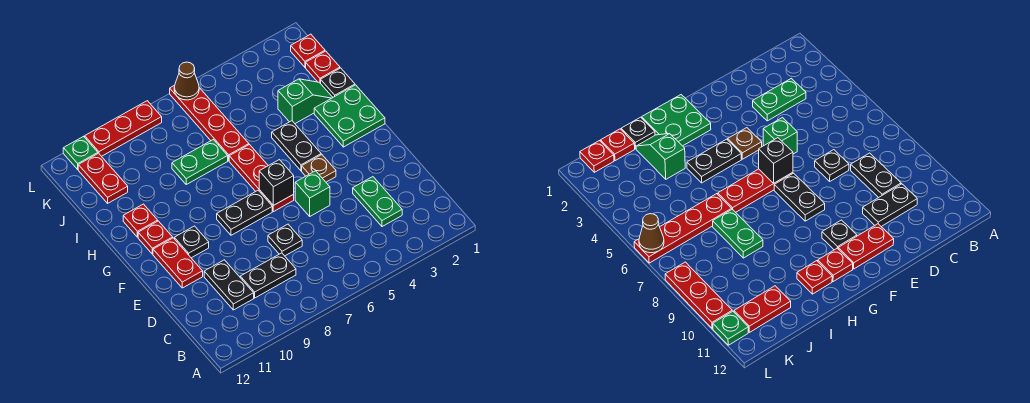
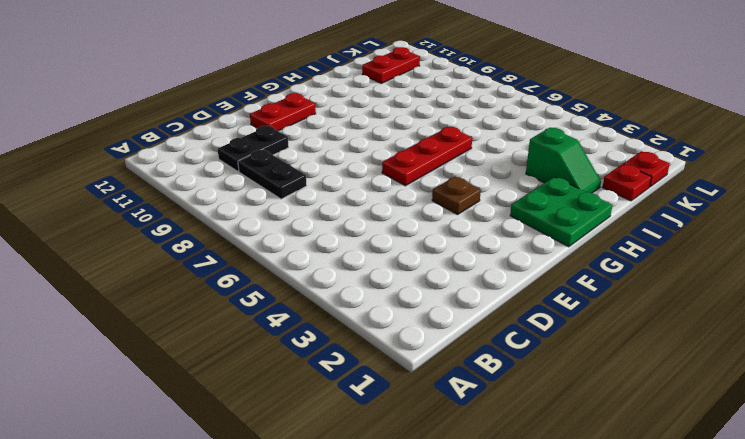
none -> green plate C3:D3 level 1
none -> black plate D7 level 1
none -> green brick E5 level 1

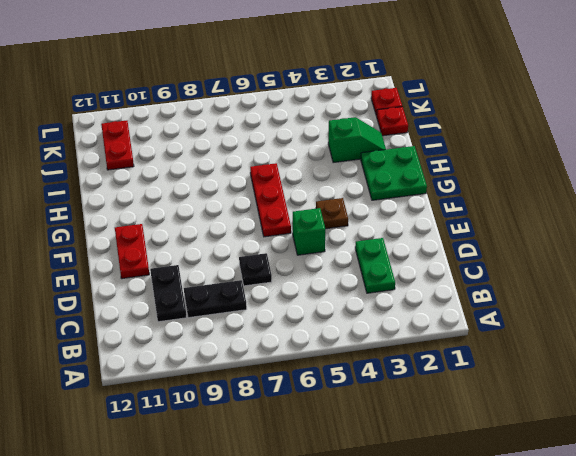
none -> black plate F7:F8 level 1
none -> black plate F10 level 1
none -> black plate G4:H4 level 1

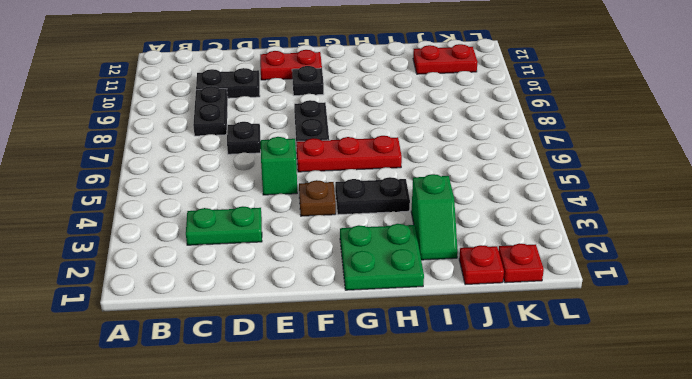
none -> red plate G11 level 1
none -> red plate H11 level 1
none -> black plate I1 level 1

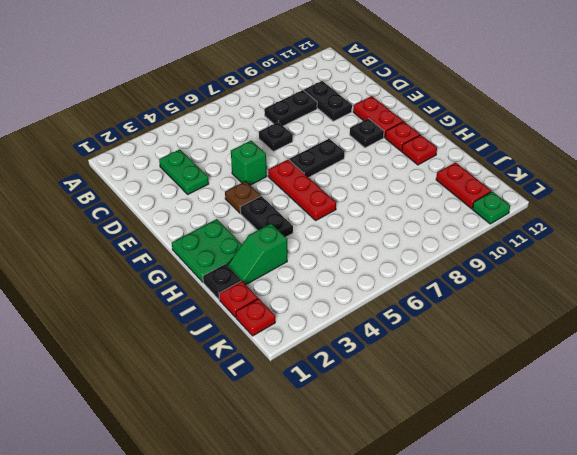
none -> red plate I6:L6 level 1
none -> green plate I7:I8 level 1
none -> red plate L8:L10 level 1

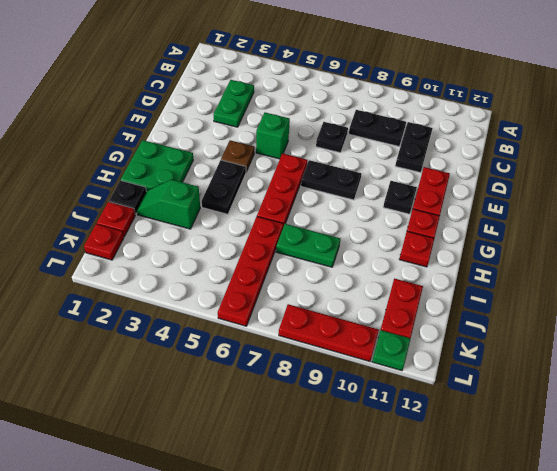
none -> black brick F6 level 2
none -> brown cone L6 level 2

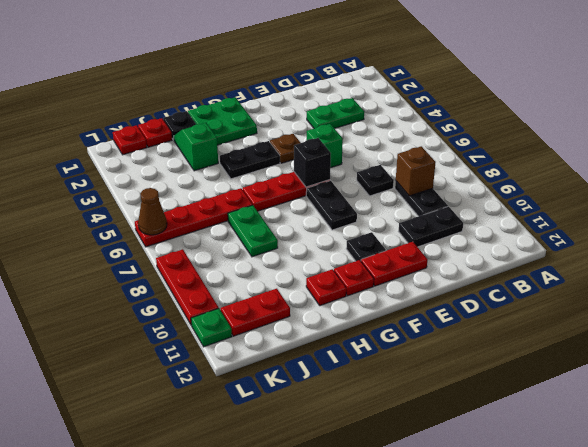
brown brick C8 level 2 -> none

